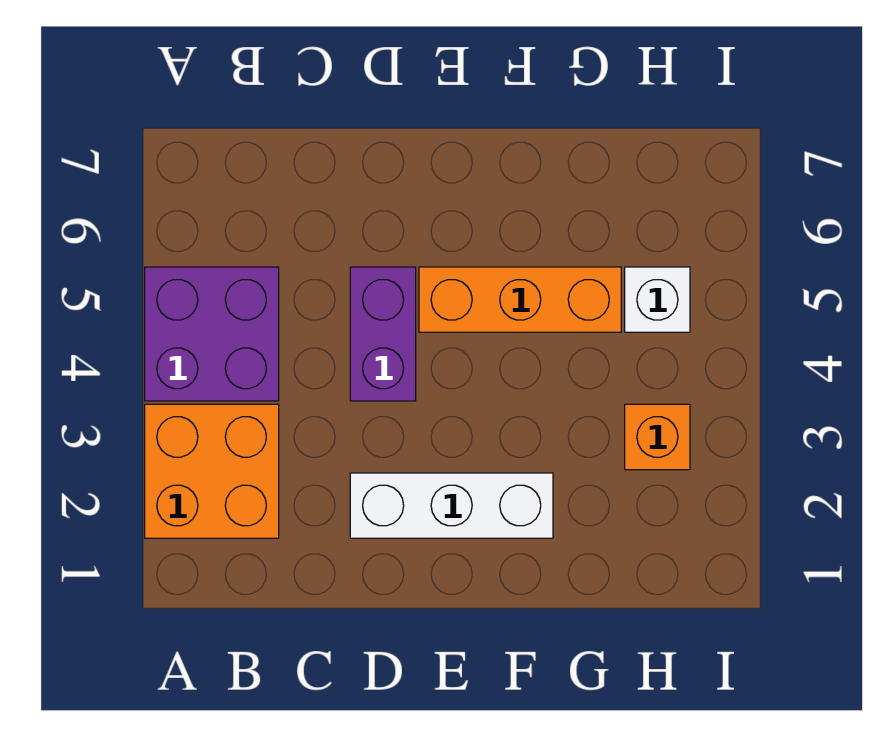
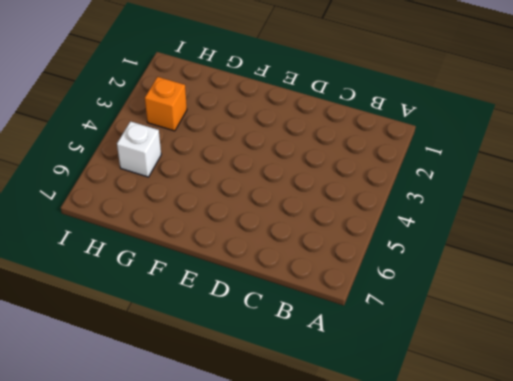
none -> orange brick A2:B3 level 1
none -> purple brick A4:B5 level 1

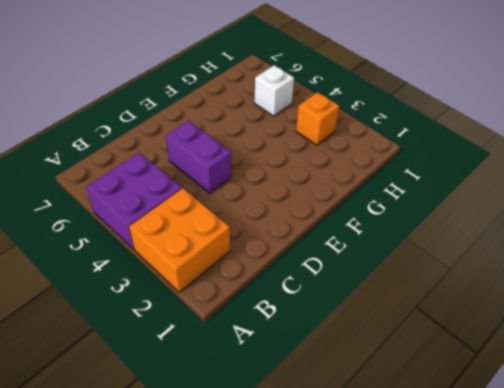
none -> white brick D2:F2 level 1
none -> orange brick E5:G5 level 1

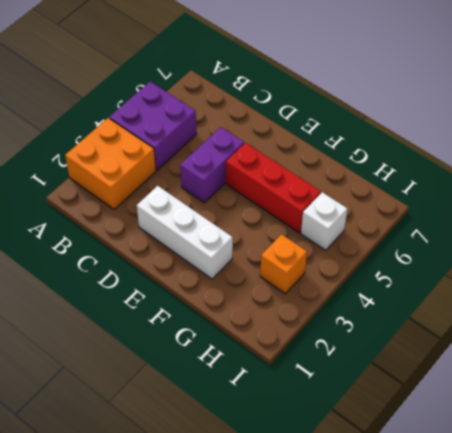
red brick E5:G5 level 1 -> orange brick E5:G5 level 1

